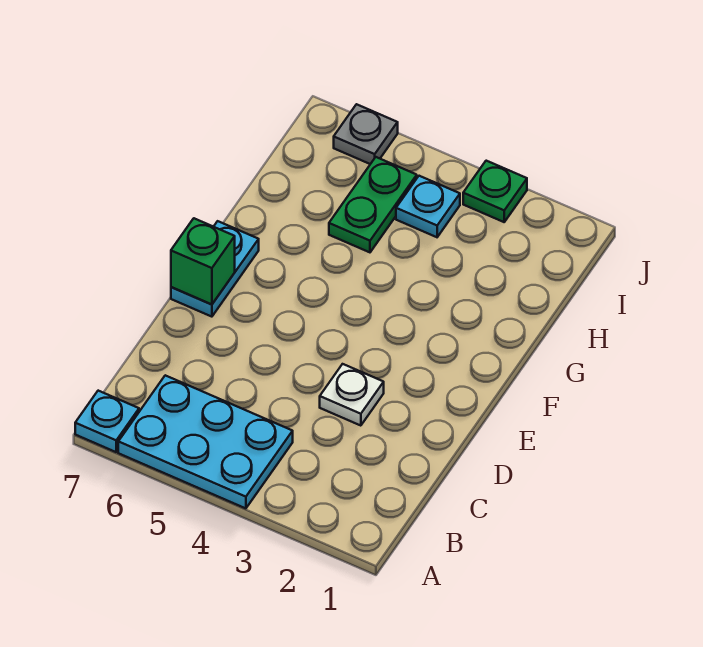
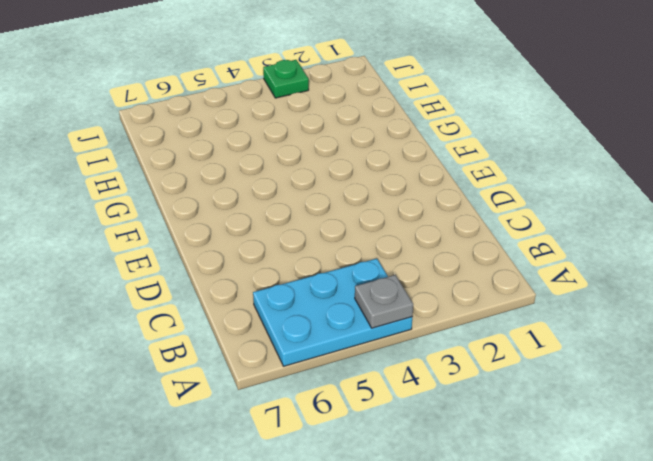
grey plate A4 level 2 -> grey plate J6 level 1
none -> cyan plate A7 level 1
none -> white plate D3 level 1

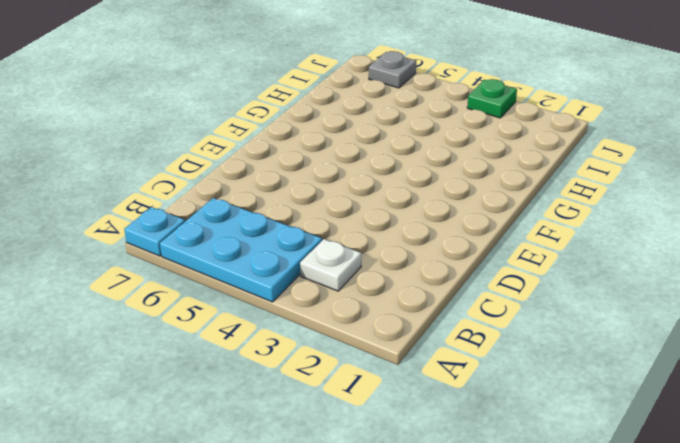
white plate B3 level 1 -> white plate D3 level 1
none -> cyan plate E7:F7 level 1
none -> green plate H5:I5 level 1

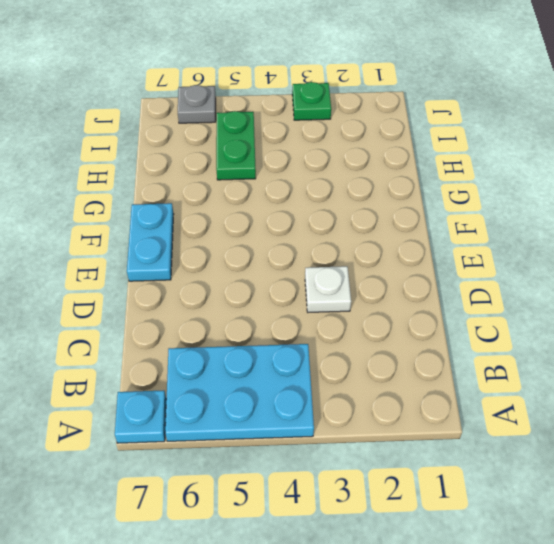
none -> cyan plate I4 level 1
none -> green brick E7 level 2

